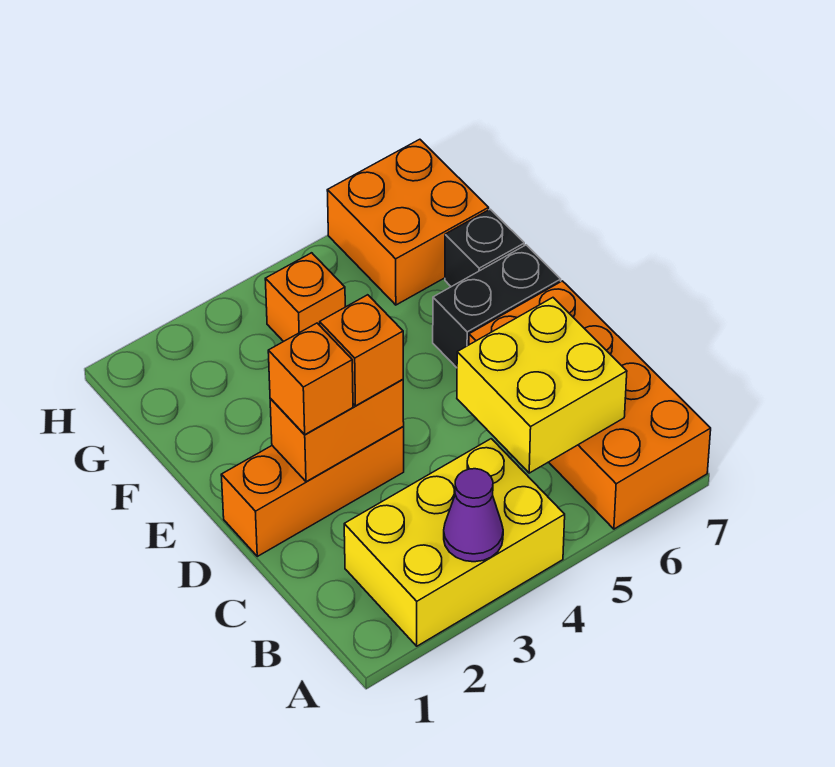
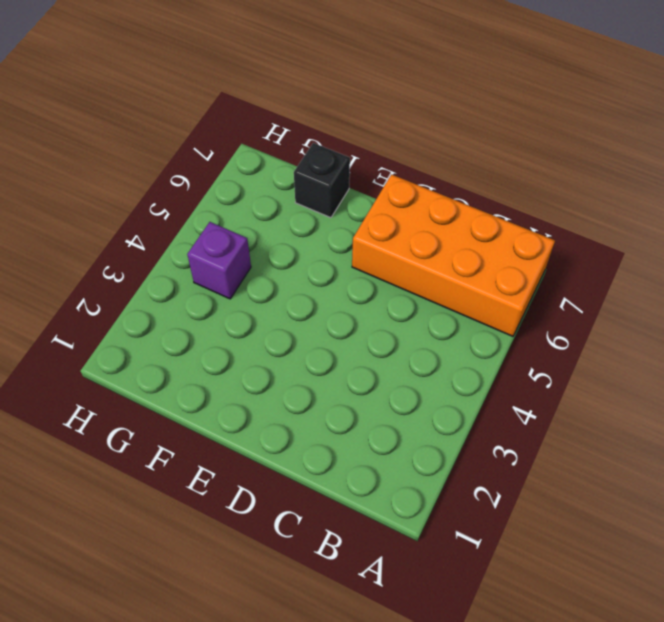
purple brick G4 level 1 -> orange brick G4 level 1
none -> yellow brick A2:B4 level 1
none -> orange brick D1:D3 level 1
none -> black brick E6:E7 level 1

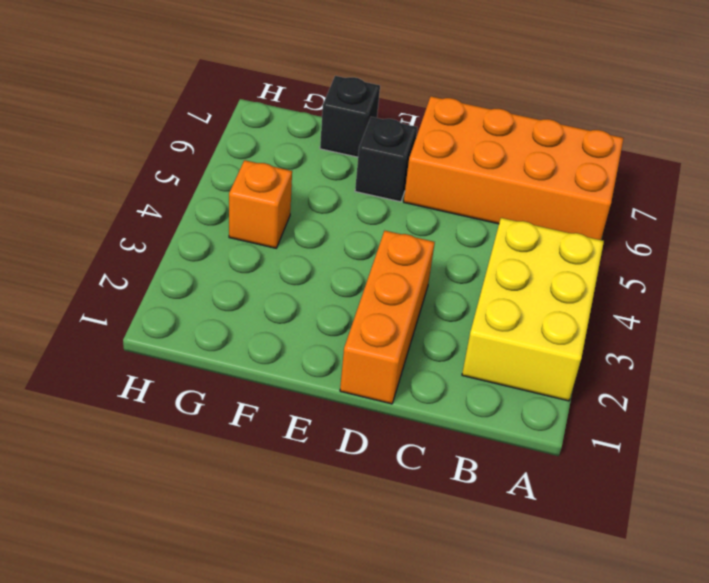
black brick E6 level 1 -> black brick E6:E7 level 1
none -> orange brick G6:H7 level 1
none -> purple cone A3 level 2
none -> yellow brick B5:C6 level 2

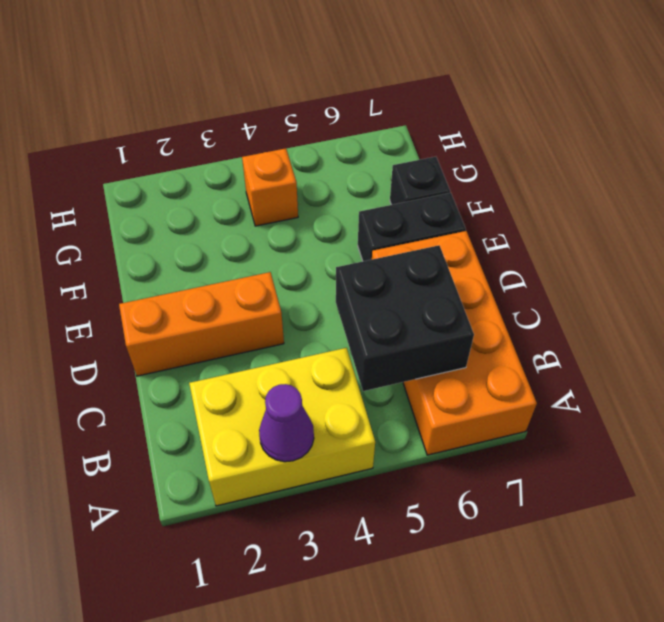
black brick B5:C6 level 2 -> yellow brick B5:C6 level 2
none -> orange brick G6:H7 level 1
none -> orange brick D2:D3 level 2
none -> orange brick D2 level 3

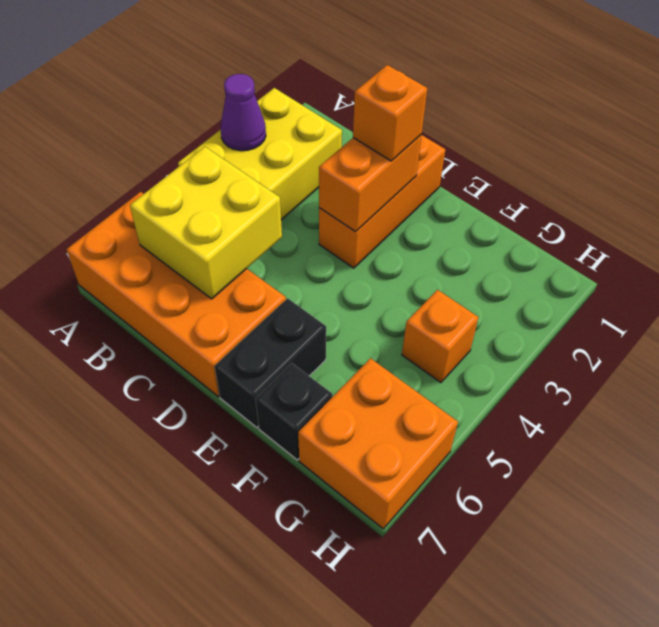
none -> orange brick D3 level 3

